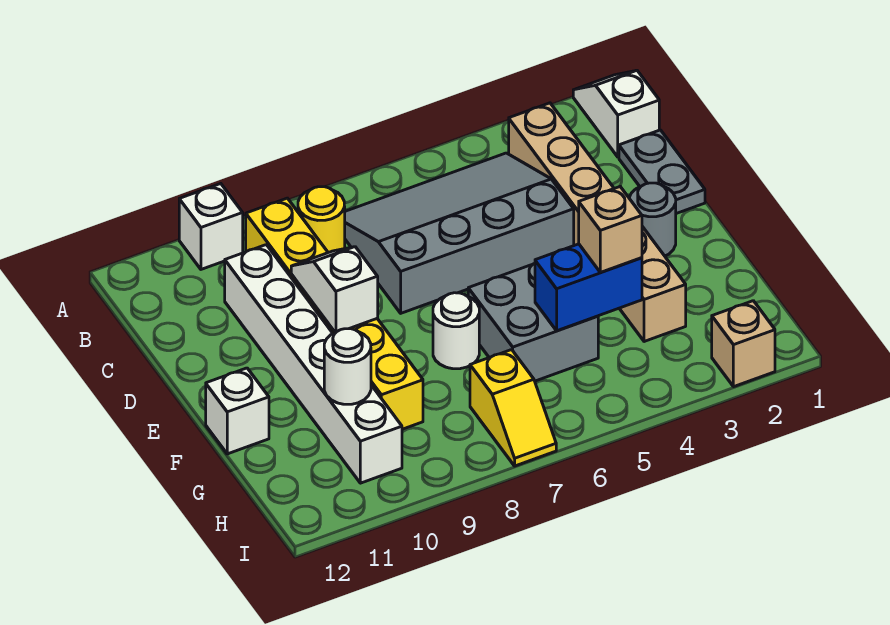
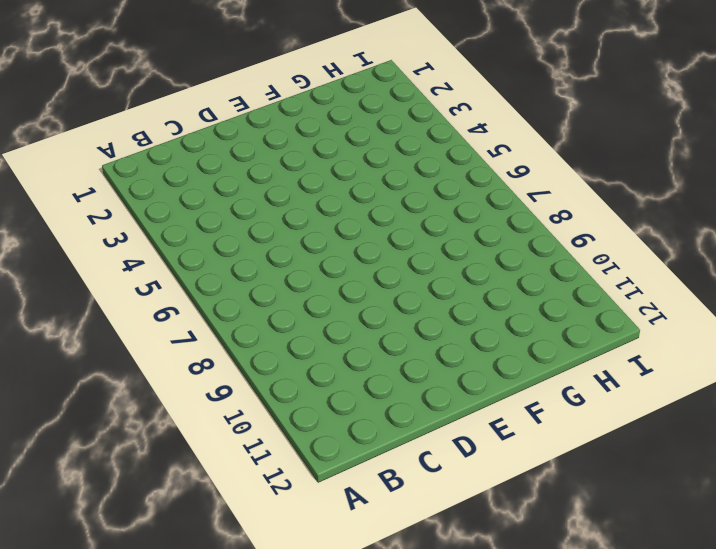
none -> white slope A1:B1 level 1 top B
none -> white brick A10 level 1
none -> tan brick B3:G3 level 1

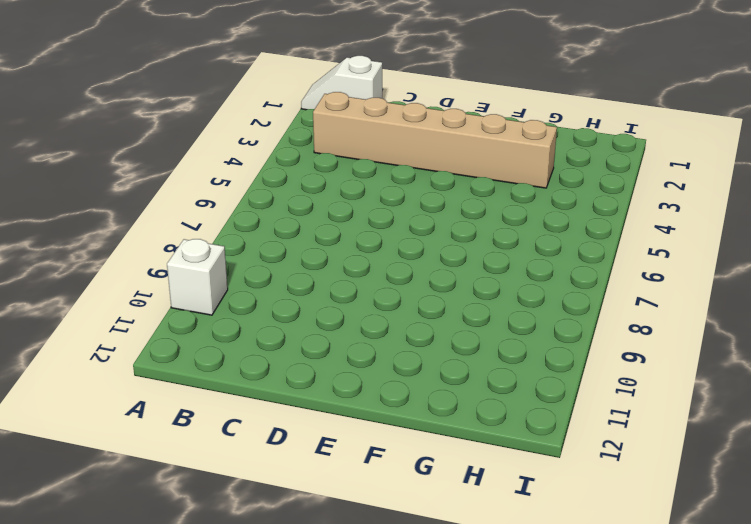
none -> grey slope B4:D7 level 1 top D
none -> yellow round brick B8 level 1
none -> yellow brick B9:G9 level 1

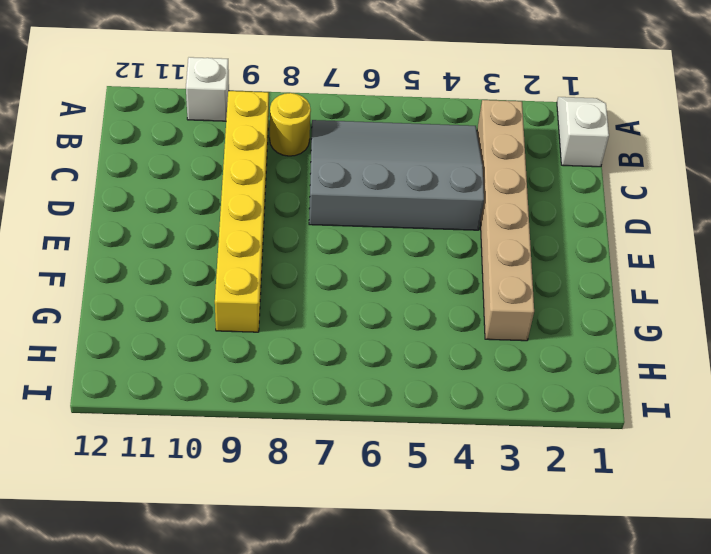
none -> grey plate C1:D1 level 1
none -> white brick C10:H10 level 1
none -> grey round brick E2 level 1

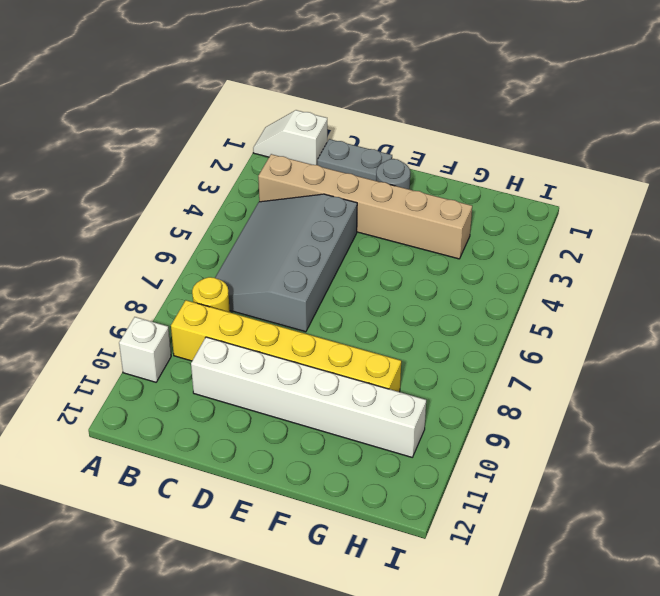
none -> grey brick F5:G6 level 1
none -> white round brick F7 level 1
none -> white brick F12 level 1

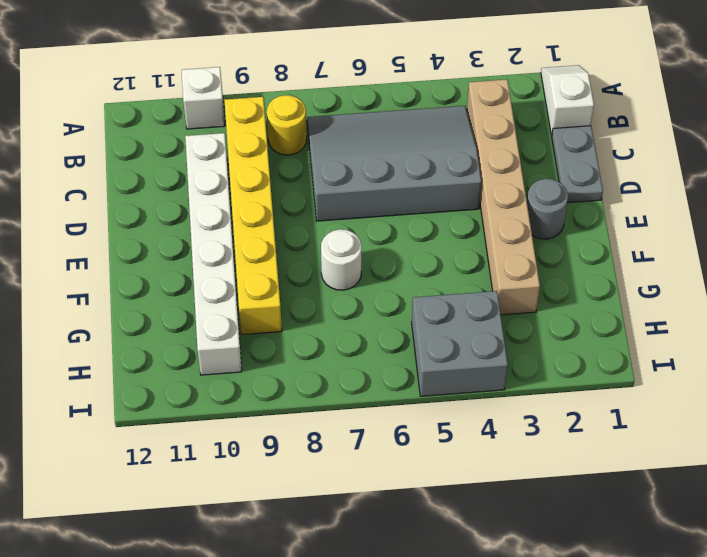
grey brick H4:I5 level 1 -> grey brick F5:G6 level 1
none -> white brick F12 level 1
none -> yellow slope H7:I7 level 1 top H
none -> tan brick I2 level 1

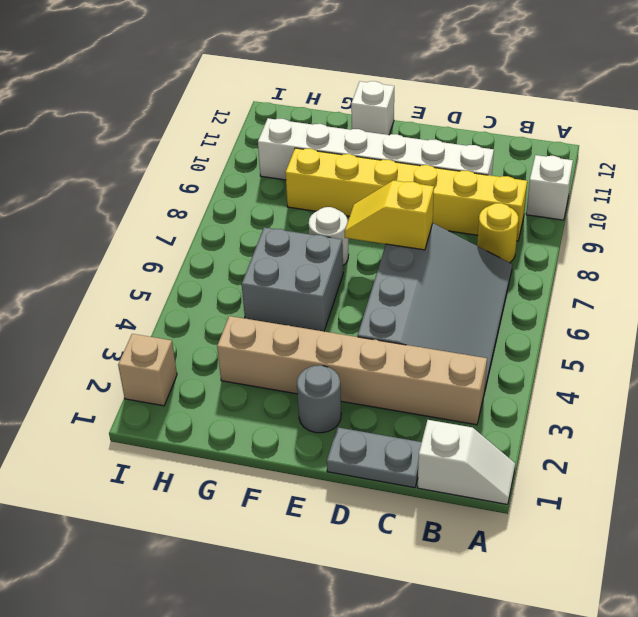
yellow slope D7:E7 level 2 top D -> yellow slope H7:I7 level 1 top H
none -> white slope D9:E9 level 2 top E
none -> blue brick G4:G5 level 2
none -> white round brick G10 level 2

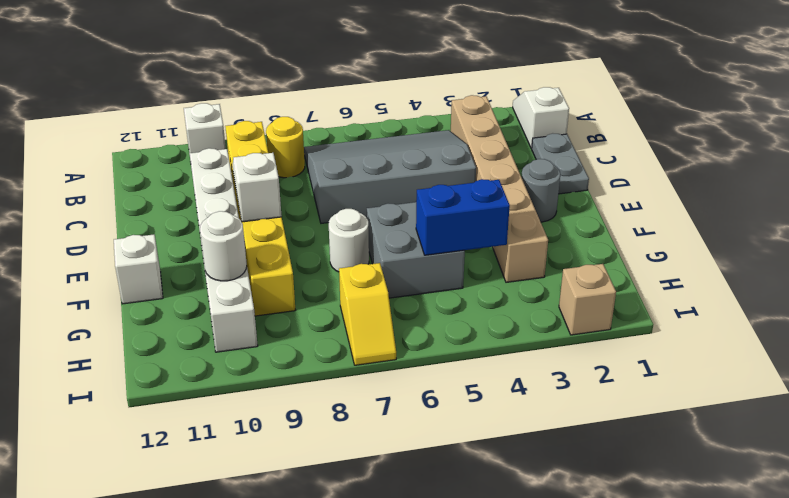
none -> tan brick G4 level 3

